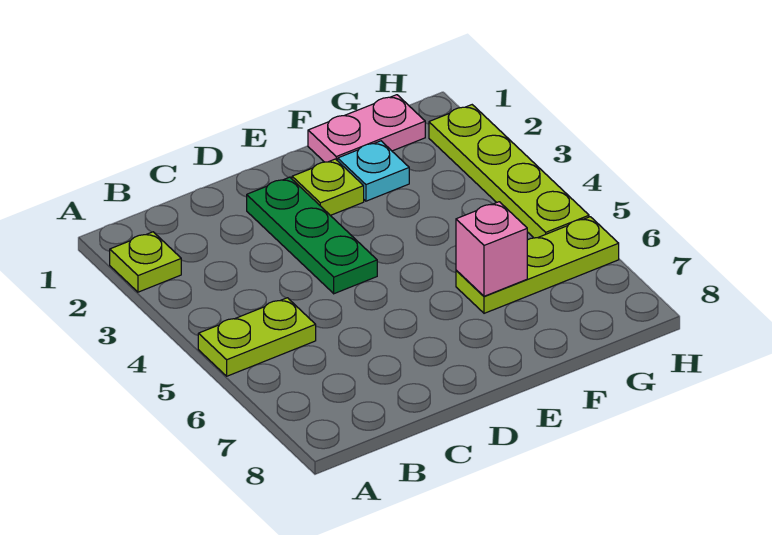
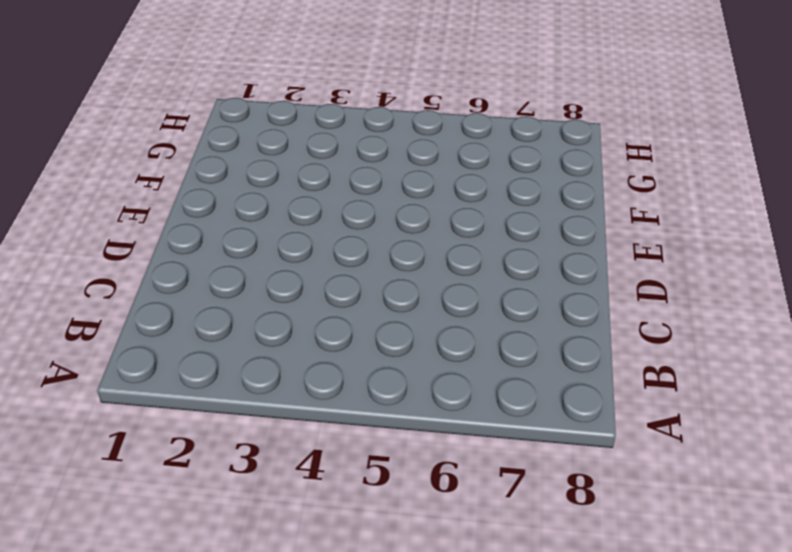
none -> lime plate A2 level 1
none -> lime plate A5:B5 level 1

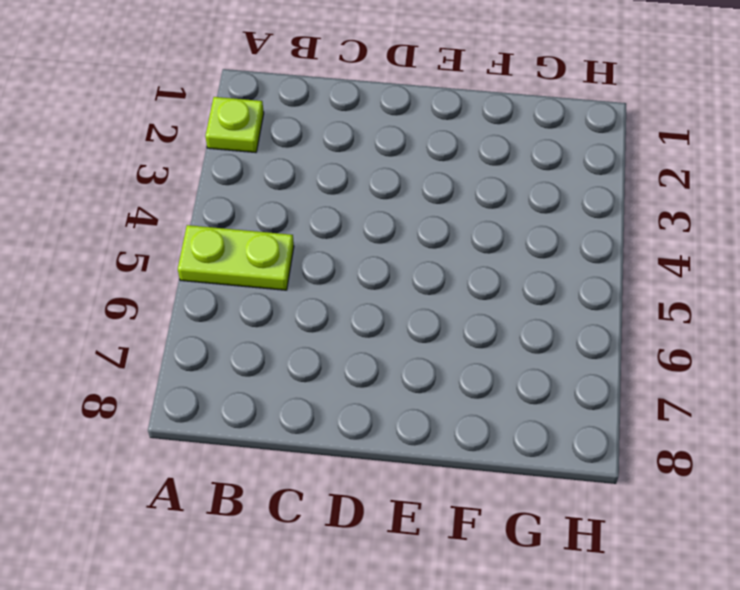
none -> green plate D2:D4 level 1
none -> lime plate E2 level 1

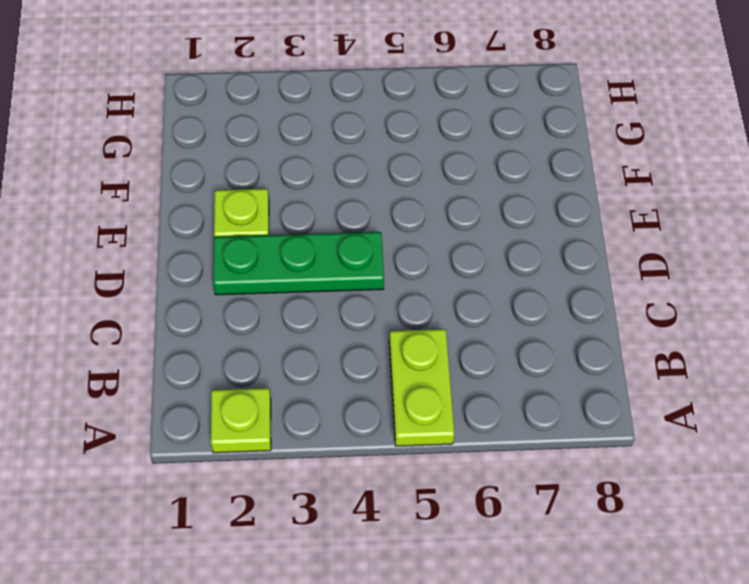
none -> pink plate F1:G1 level 1
none -> cyan plate F2 level 1

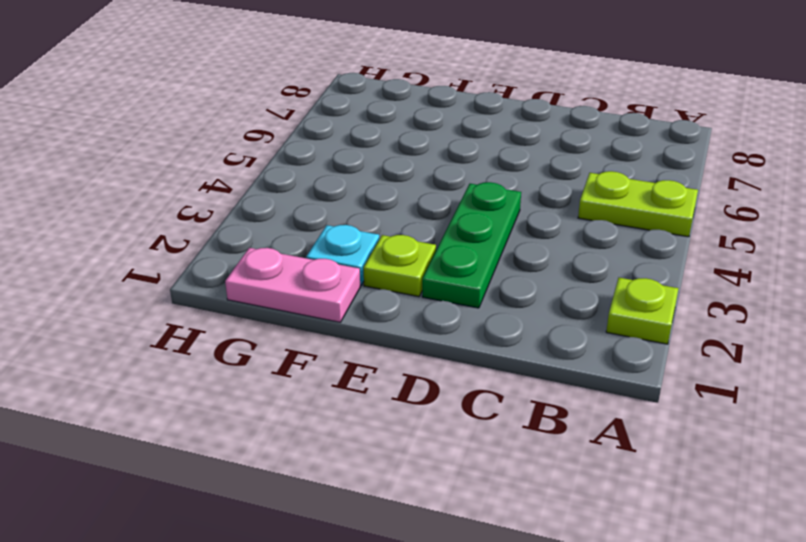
none -> lime plate F6:H6 level 1
none -> lime plate H2:H5 level 1

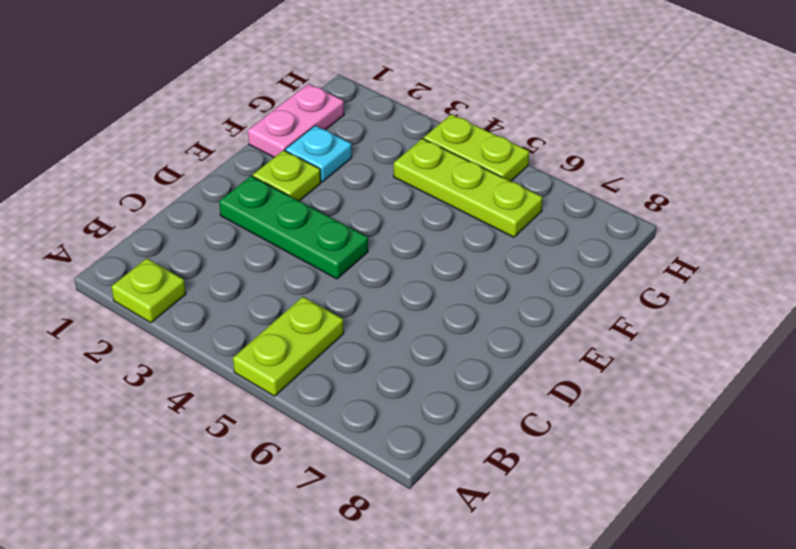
lime plate G4:G6 level 1 -> lime plate F6:H6 level 1
lime plate H4:H5 level 1 -> lime plate H2:H5 level 1
none -> pink brick F6 level 2

